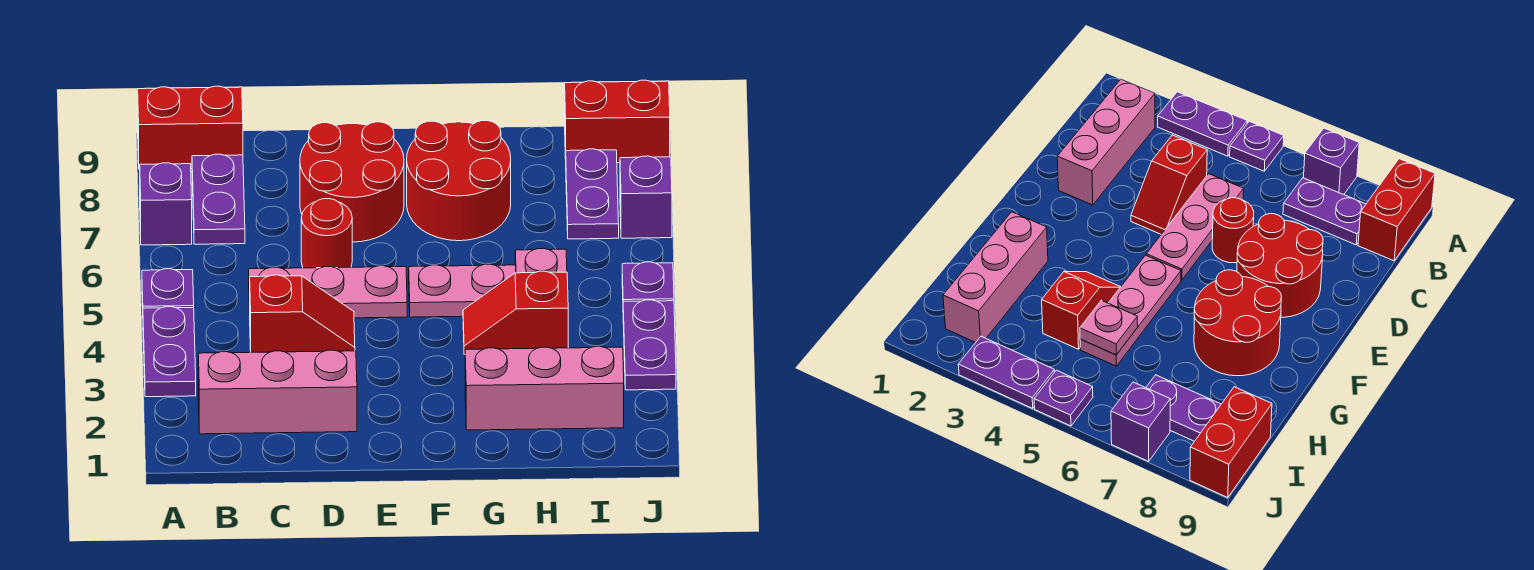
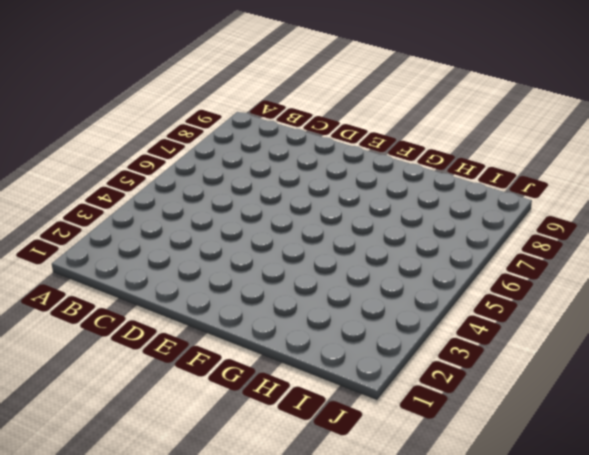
none -> purple plate A3:A4 level 1
none -> purple plate A5 level 1
none -> purple brick A7 level 1

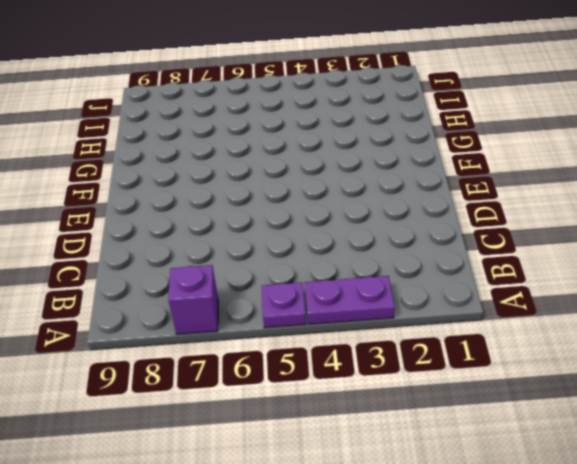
none -> red brick A9:B9 level 1
none -> pink brick B2:D2 level 1
none -> purple plate B7:B8 level 1

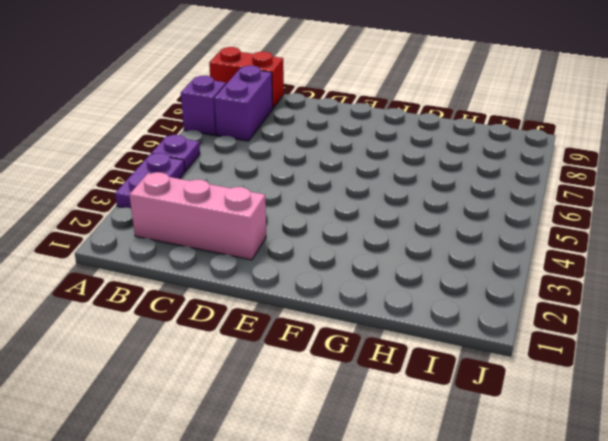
purple brick B7:B8 level 1 -> purple plate B7:B8 level 1
none -> red slope C4:D4 level 1 top C
none -> pink plate C5:E5 level 1
none -> red round brick D6 level 1

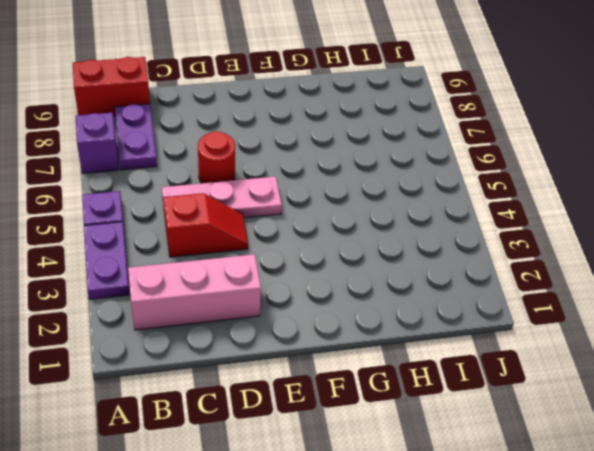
none -> red round brick D7:E8 level 1
none -> pink plate F5:H5 level 1
none -> red round brick F7:G8 level 1

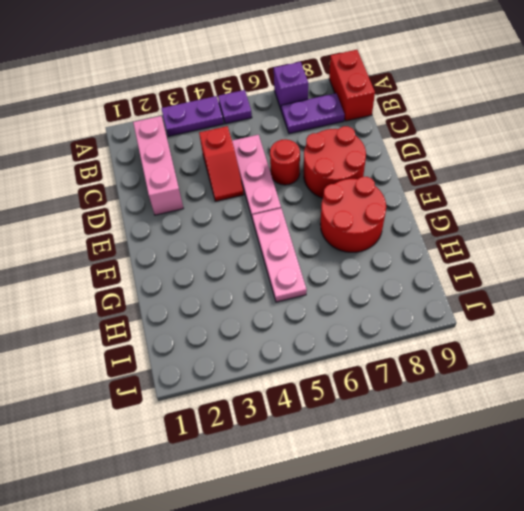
none -> pink brick G2:I2 level 1
none -> red slope G4:H4 level 1 top H
none -> purple plate I7:I8 level 1

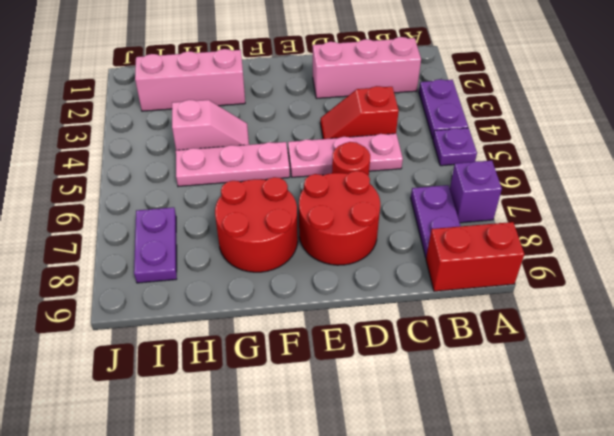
pink slope G4:H4 level 1 top H -> red slope G4:H4 level 1 top H
none -> red brick I9:J9 level 1
none -> purple plate J3:J4 level 1
none -> purple plate J5 level 1

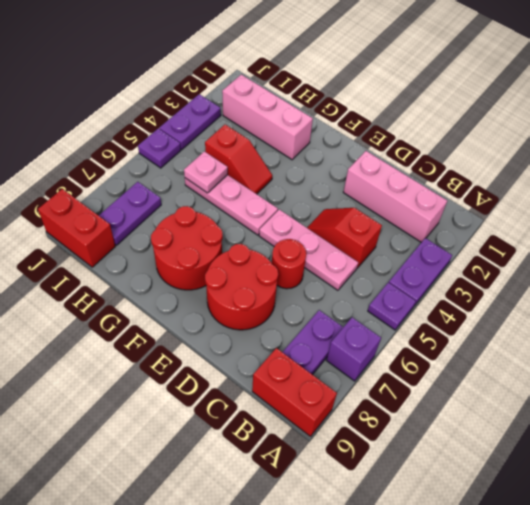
none -> purple brick J7 level 1

